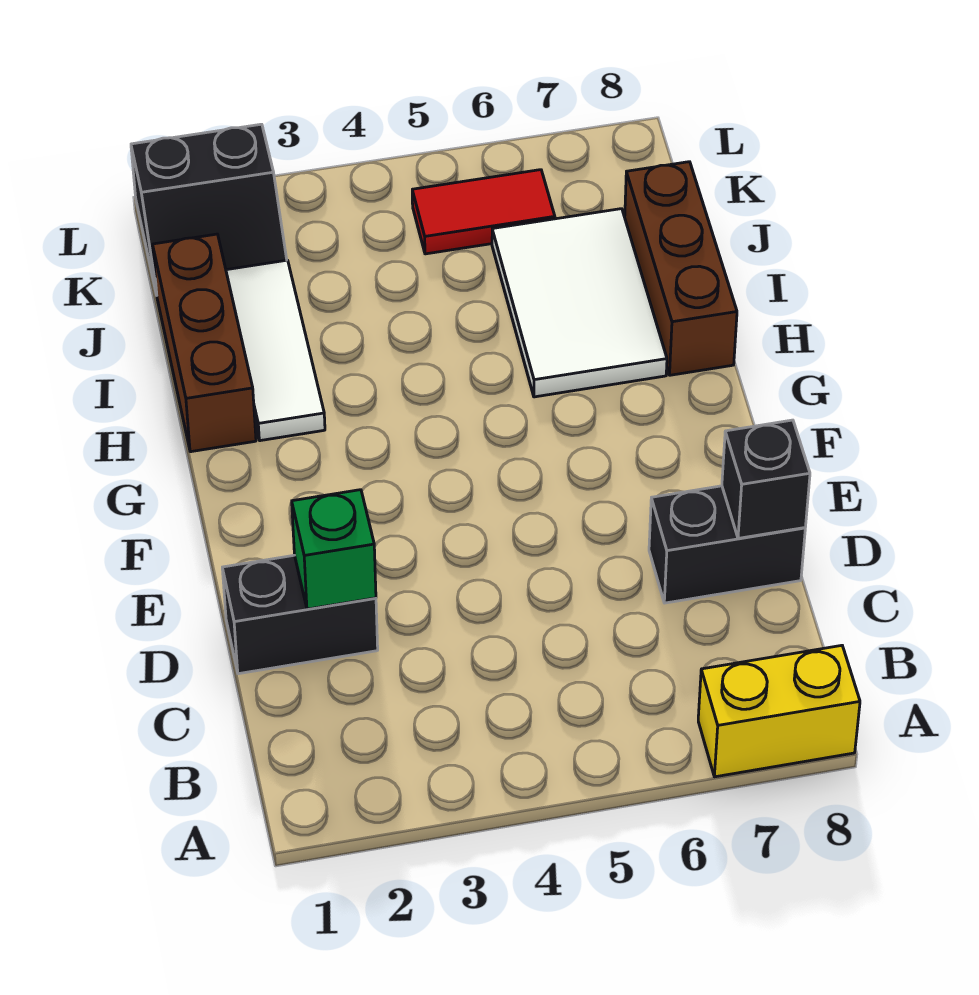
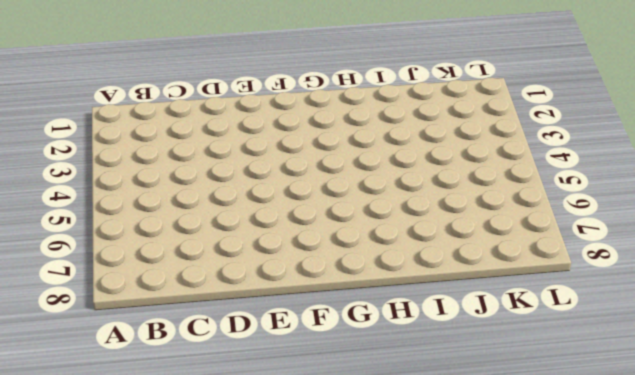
none -> yellow brick A7:A8 level 1
none -> black brick D1:D2 level 1

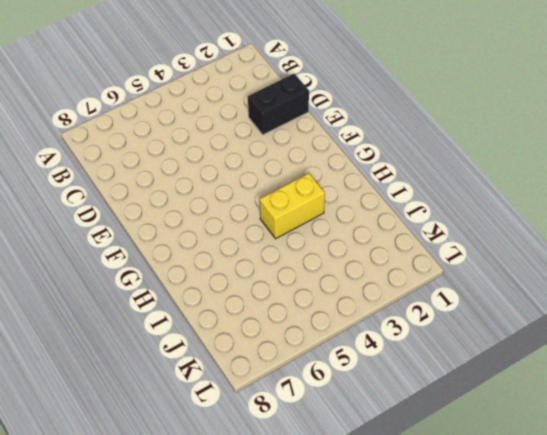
yellow brick H3:H4 level 1 -> yellow brick A7:A8 level 1
none -> black brick D7:D8 level 1
none -> brown brick H1:J1 level 1

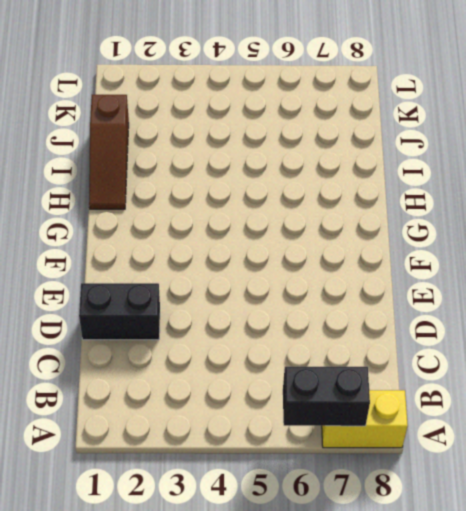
black brick A6:A7 level 2 -> black brick D7:D8 level 1
brown slope H1:J1 level 1 top J -> brown brick H1:J1 level 1
none -> white tile H2:J2 level 1
none -> white tile H6:J7 level 1

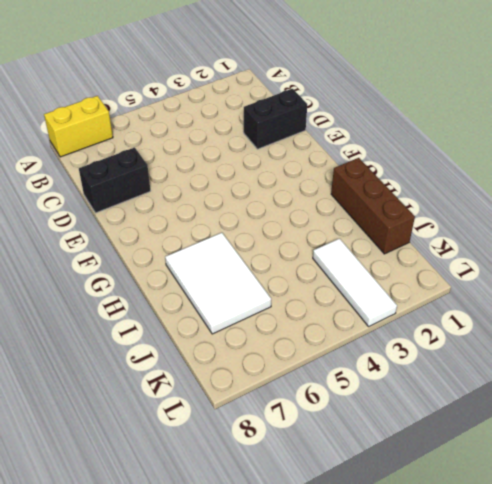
white tile J3:L3 level 1 -> white tile H2:J2 level 1
none -> brown brick H8:J8 level 1
none -> black slope K1:L2 level 1 top L

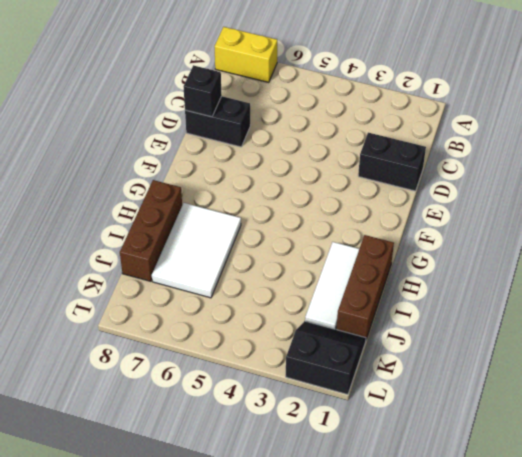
none -> red tile K5:K6 level 1
none -> green brick D2 level 2

